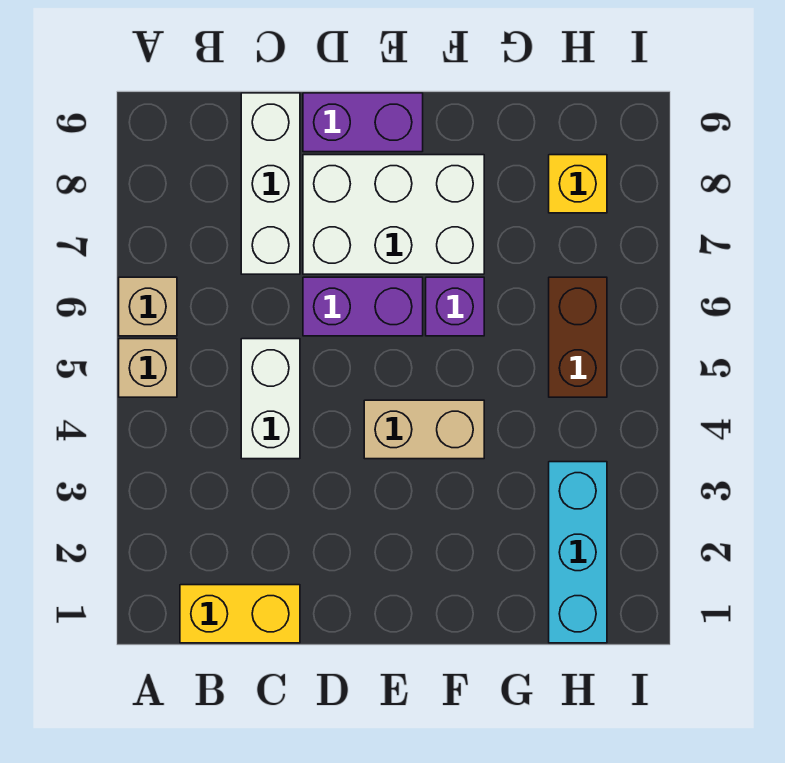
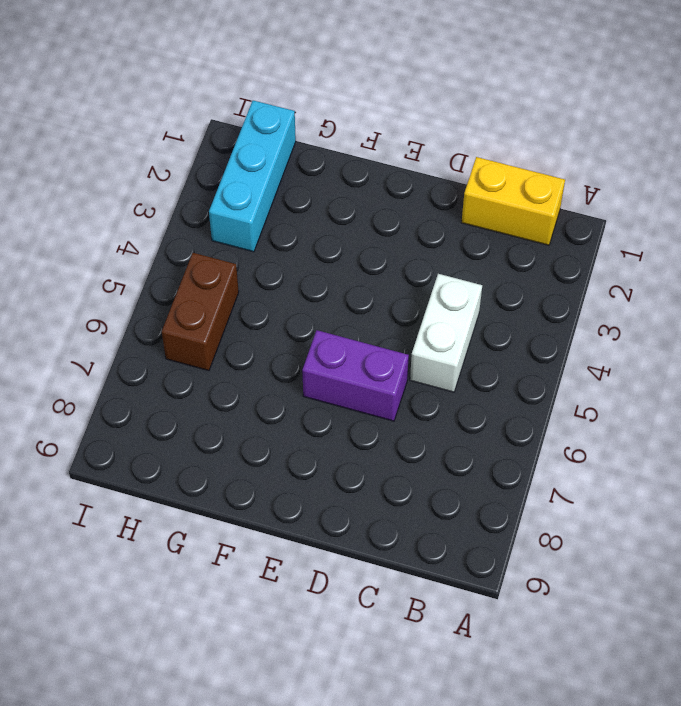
none -> tan brick A5 level 1
none -> tan brick A6 level 1
none -> white brick C7:C9 level 1

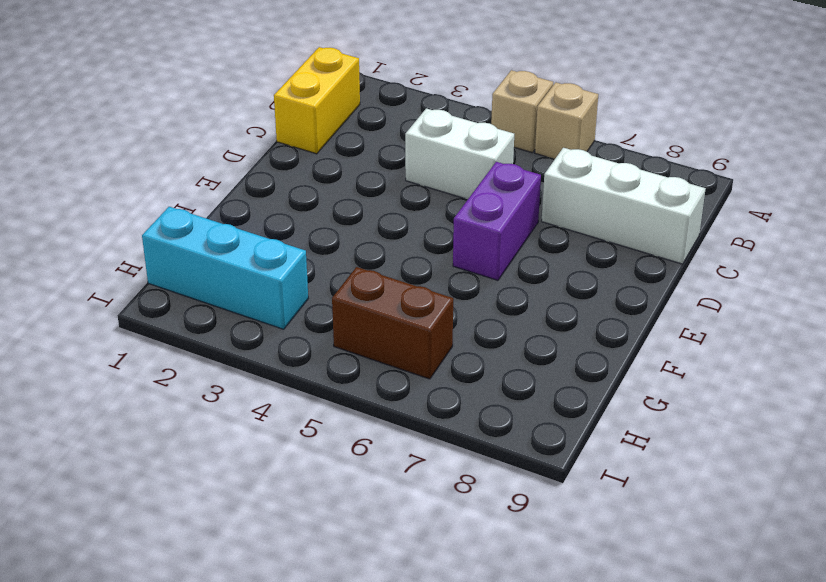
none -> white brick D7:F8 level 1
none -> purple brick D9:E9 level 1
none -> tan brick E4:F4 level 1

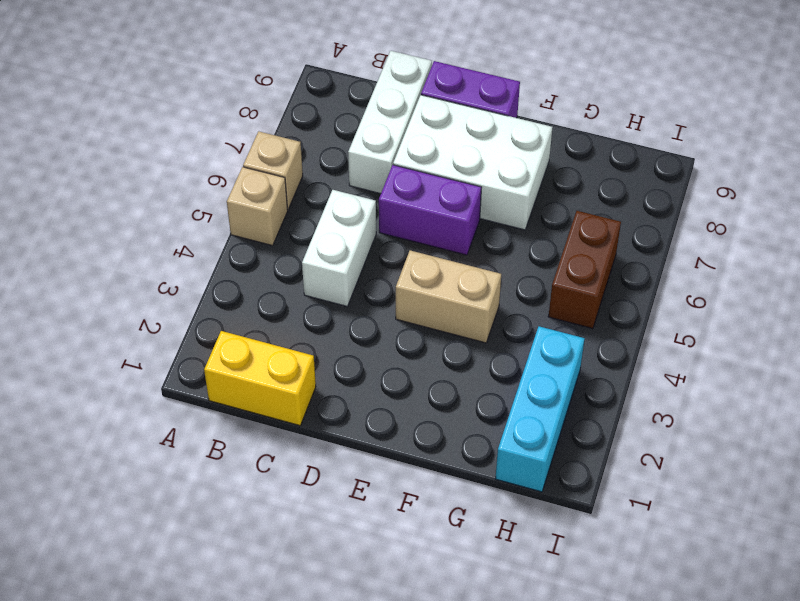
none -> purple brick F6 level 1
none -> yellow brick H8 level 1

